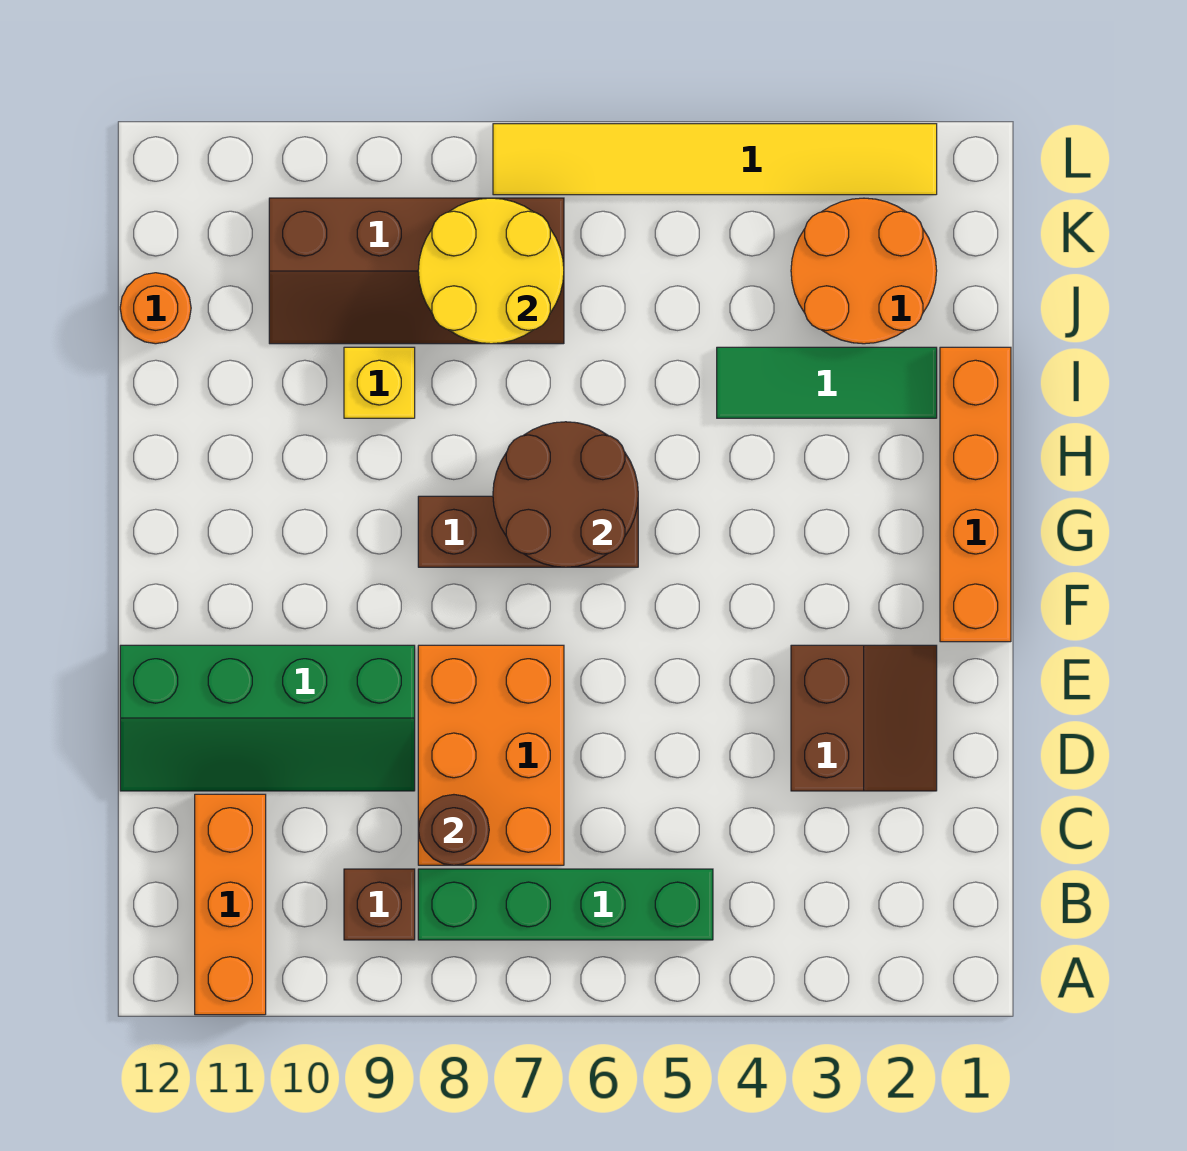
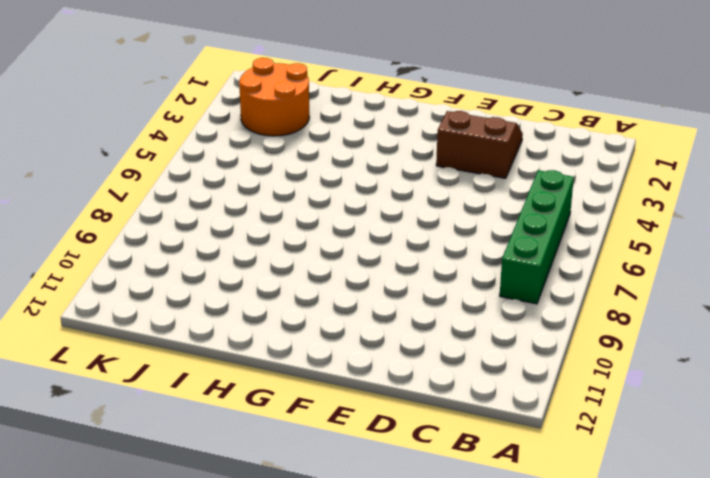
none -> orange brick A11:C11 level 1
none -> brown brick B9 level 1
none -> orange brick C7:E8 level 1

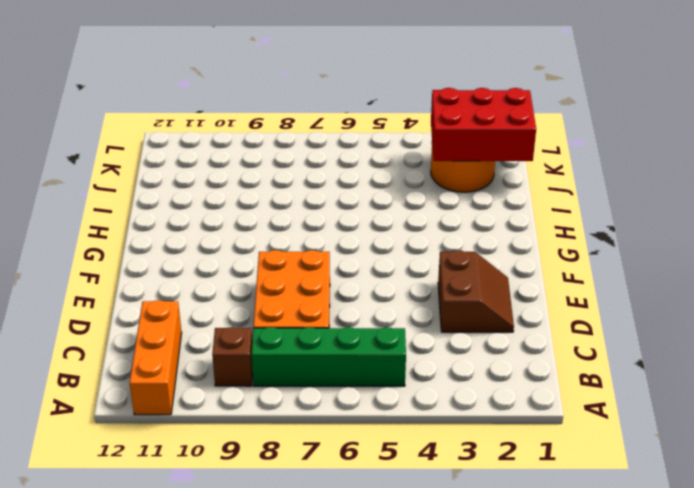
red brick J1:K3 level 2 -> none
none -> green slope D9:E12 level 1 top E
none -> orange brick F1:I1 level 1
none -> brown brick G6:G8 level 1

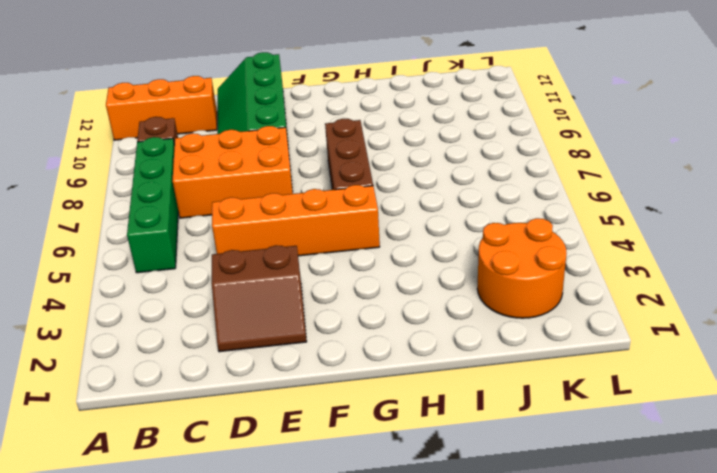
orange brick D5:G5 level 1 -> orange brick F1:I1 level 1
none -> green tile I2:I4 level 1
none -> yellow brick I9 level 1
none -> brown slope J7:K10 level 1 top K

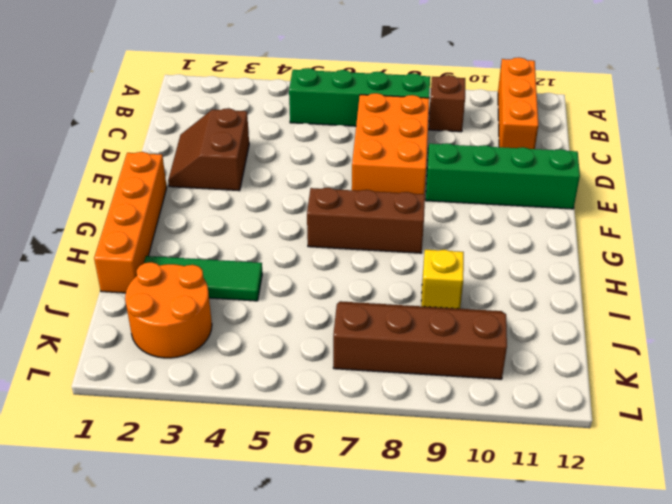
none -> orange round brick J12 level 1
none -> yellow tile L2:L7 level 1
none -> brown round brick C8 level 2

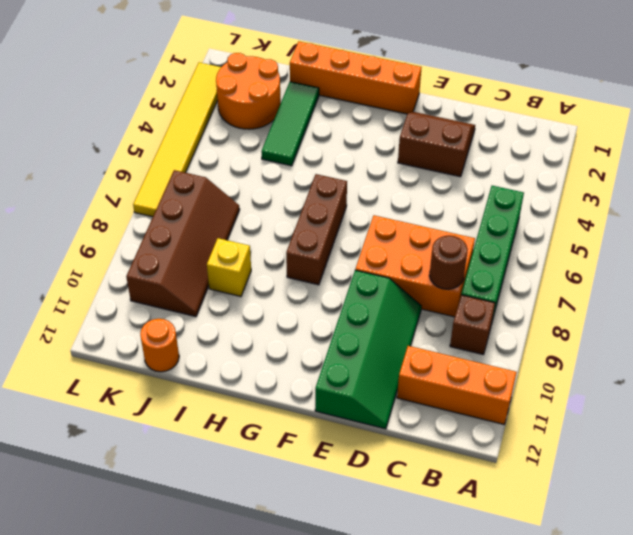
none -> brown round brick G6:H7 level 2
none -> yellow round brick J7:K8 level 2

